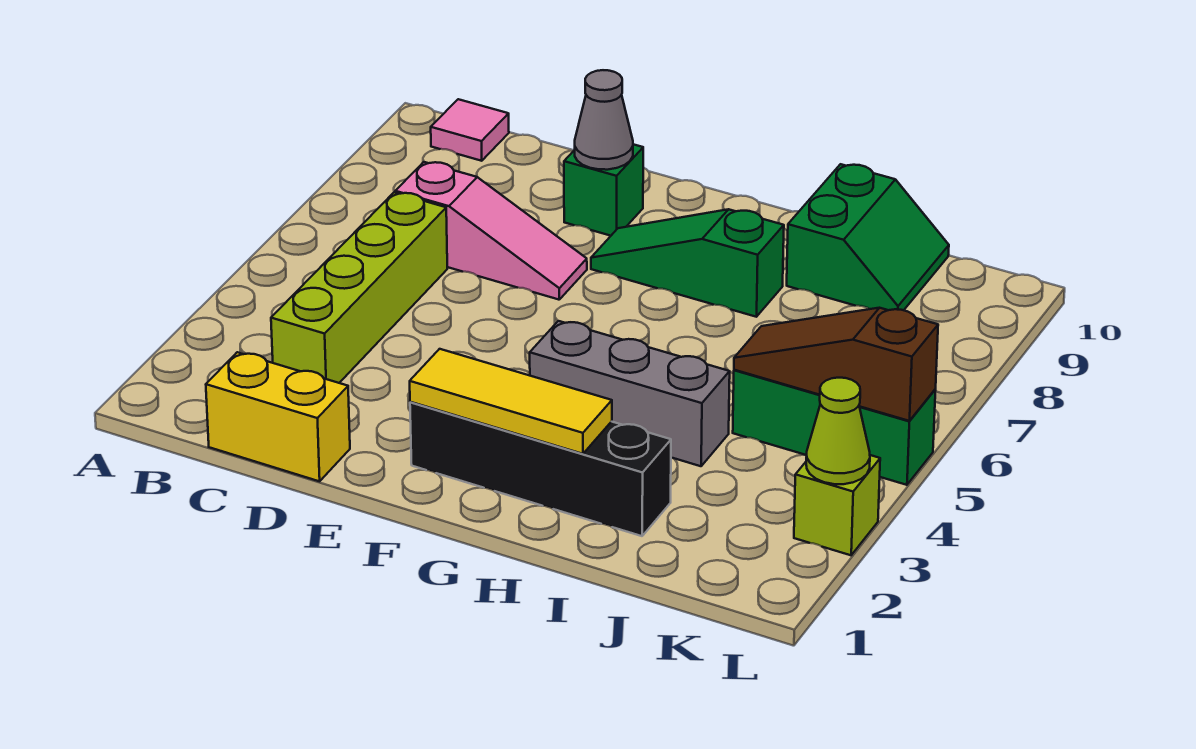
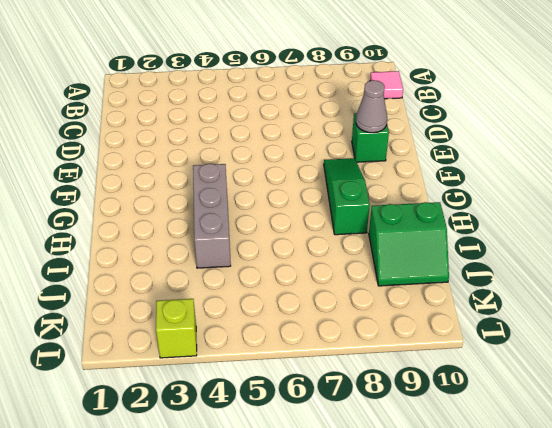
none -> yellow brick C1:D1 level 1
none -> lime brick C3:C6 level 1
none -> pink slope C7:E7 level 1 top C

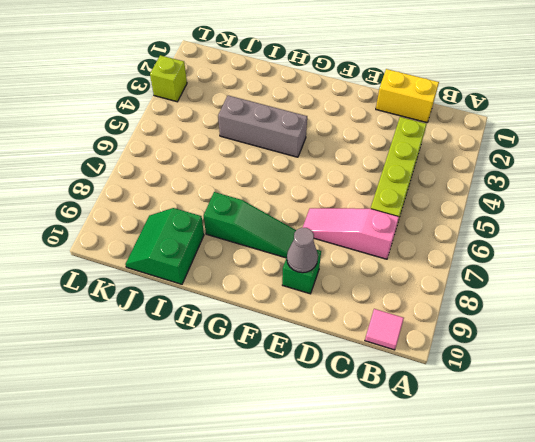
none -> black brick F2:I2 level 1
none -> green brick J5:L5 level 1
none -> yellow tile F2:H2 level 2

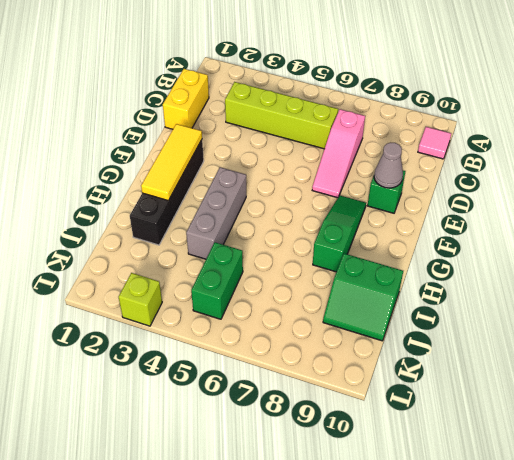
green brick J5:K5 level 1 -> green brick J5:L5 level 1
none -> brown slope J5:L5 level 2 top L
none -> lime cone L3 level 2

